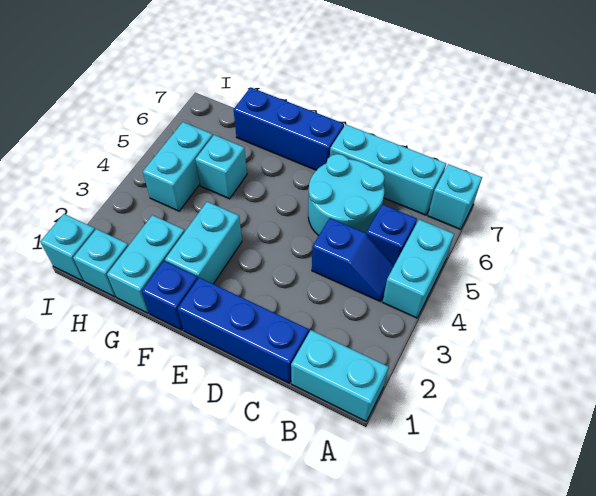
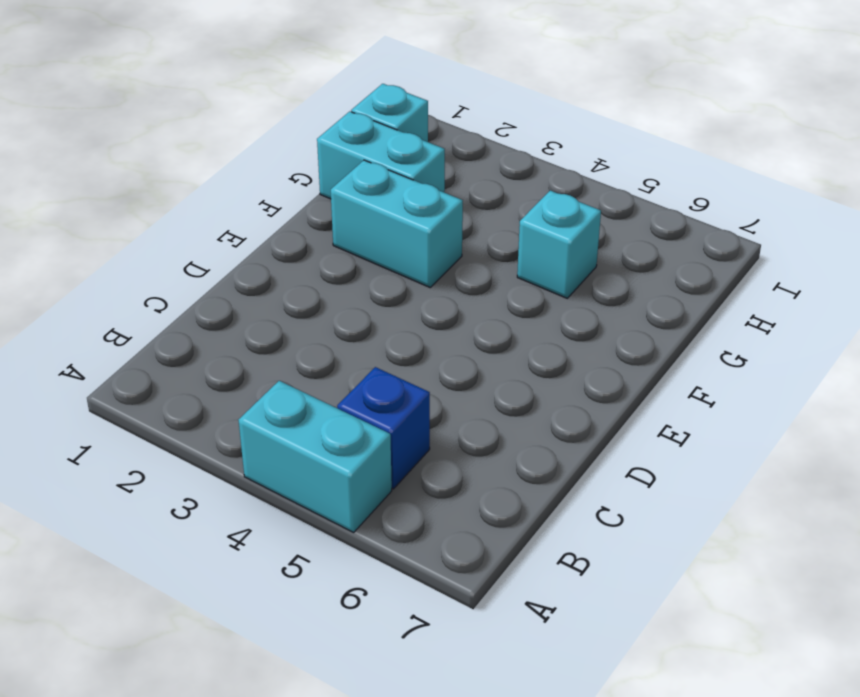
none -> cyan brick A1:B1 level 1
none -> cyan brick A7 level 1
none -> blue slope B4:C4 level 1 top C

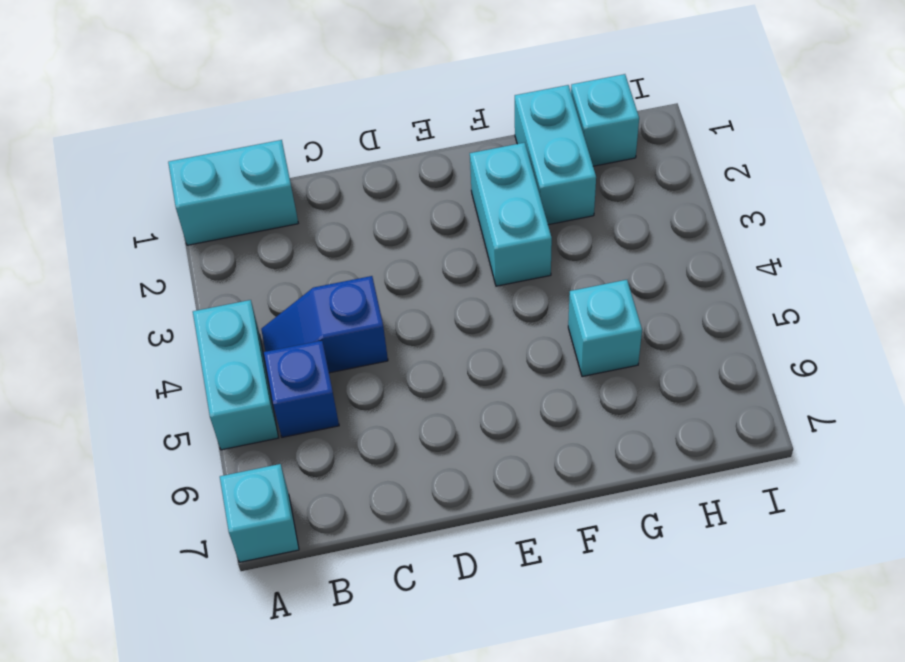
none -> cyan brick B7:D7 level 1
none -> blue brick C1:E1 level 1
none -> cyan round brick C5:D6 level 1

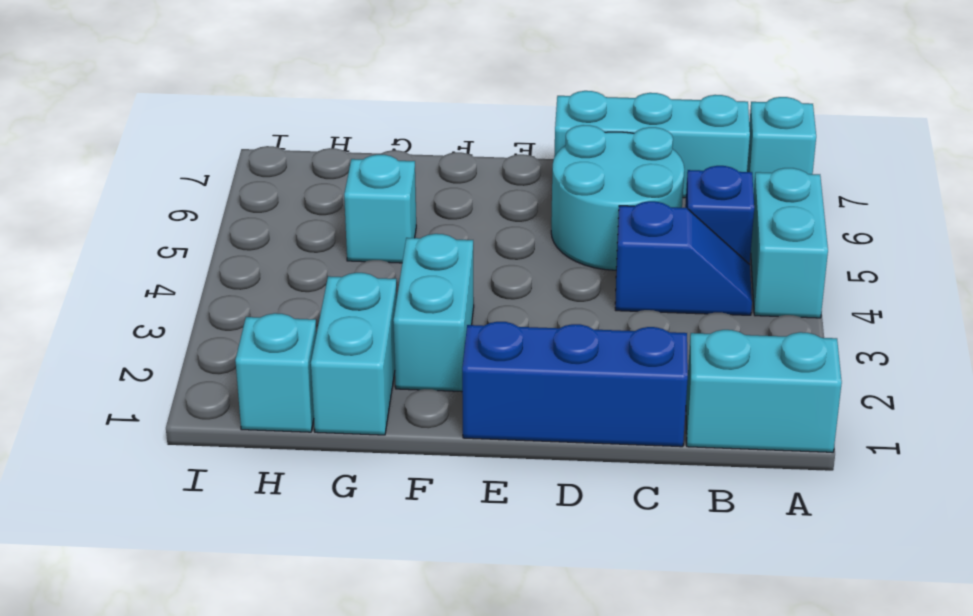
none -> blue brick E7:G7 level 1
none -> blue brick F1 level 1
none -> cyan brick H4:H5 level 1

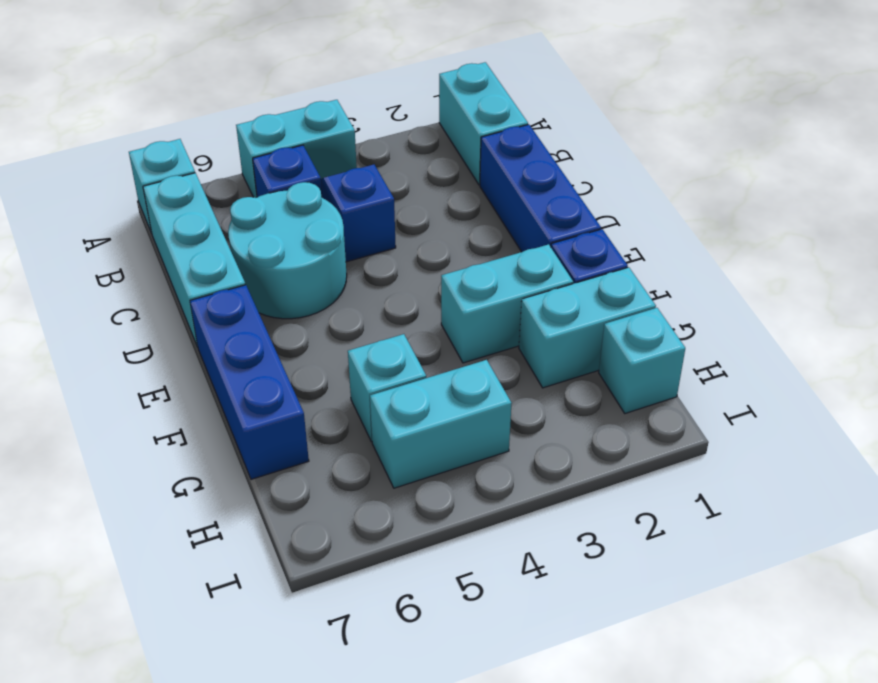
none -> cyan brick I1 level 1

